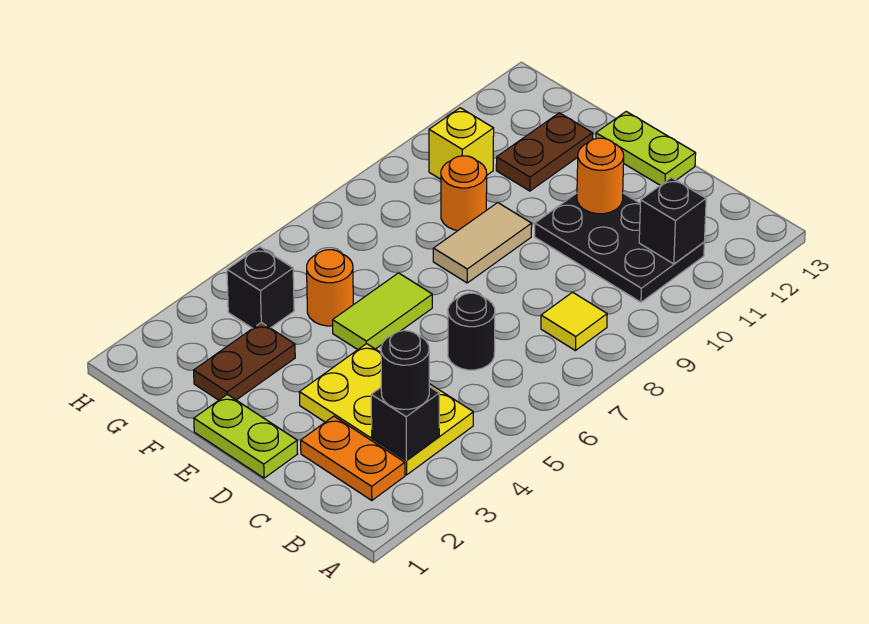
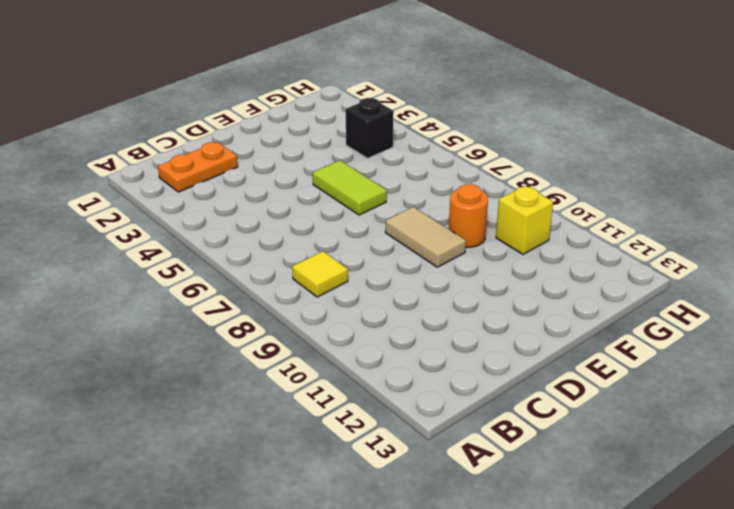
none -> yellow plate B3:D4 level 1
none -> black plate B10:D11 level 1
none -> black round brick C6 level 1

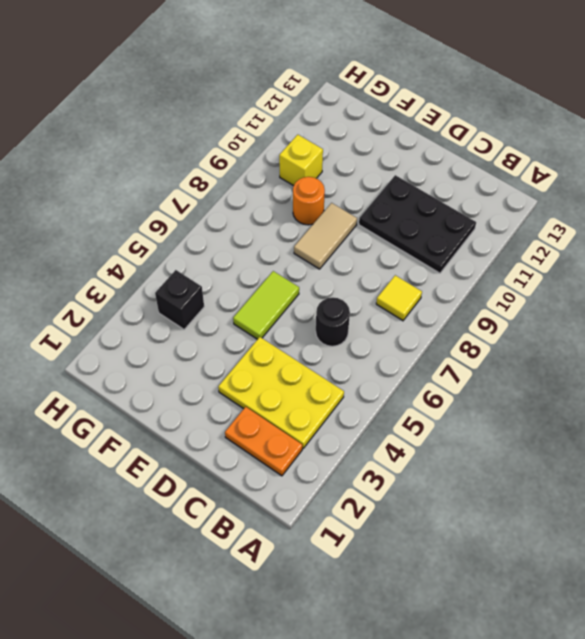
none -> lime plate D1:E1 level 1
none -> lime plate D13:E13 level 1
none -> brown plate F2:F3 level 1

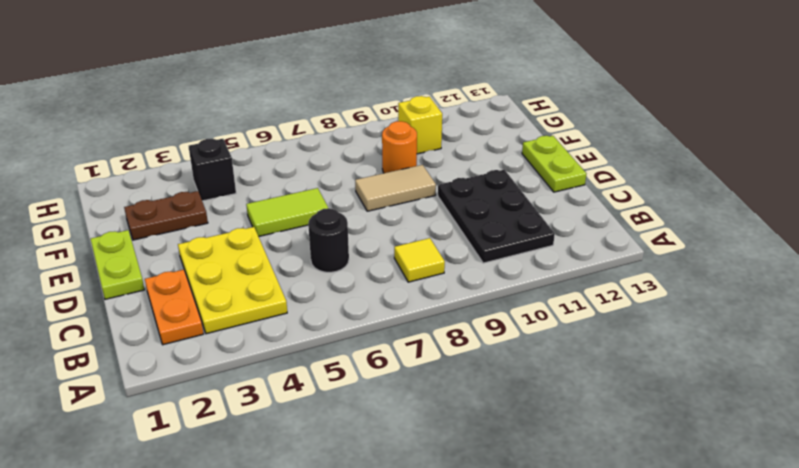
none -> orange round brick F5 level 1
none -> brown plate F11:F12 level 1
none -> black brick B3 level 2

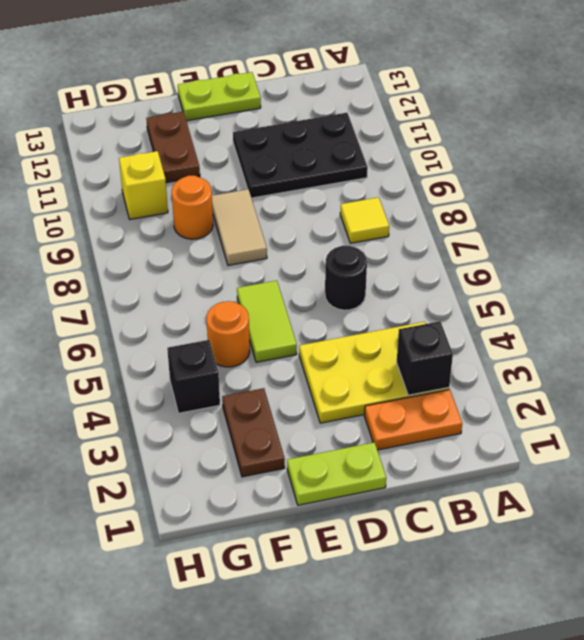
none -> black brick B11 level 2
none -> orange round brick D11 level 2
none -> black round brick B3 level 3

